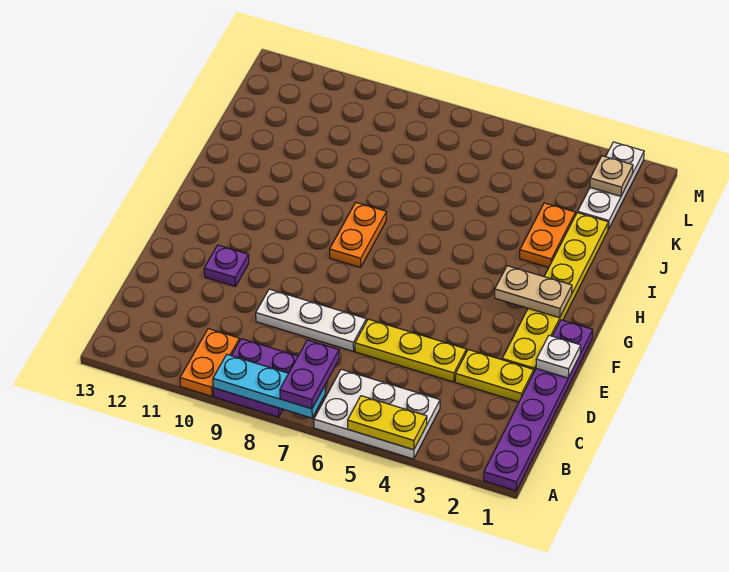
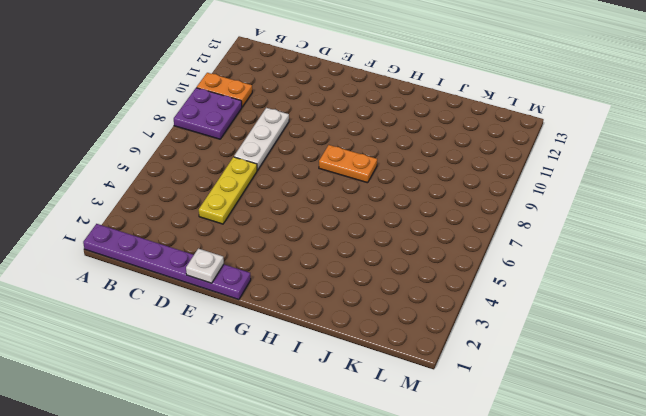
none -> white plate A4:B6 level 1
none -> yellow plate D2:D3 level 1
none -> yellow plate E2:J2 level 1

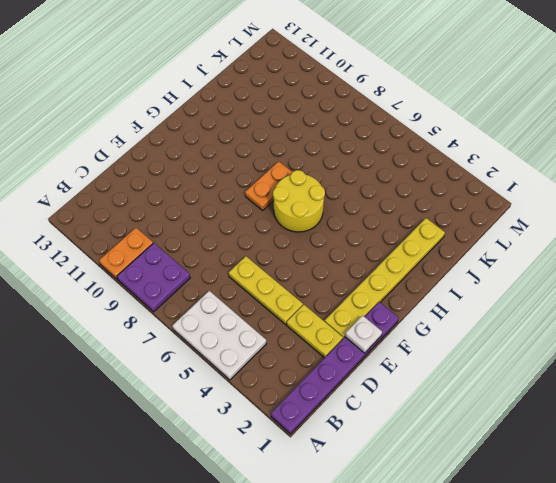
yellow round brick G6:H7 level 1 -> none
none -> white plate D7:D9 level 1
none -> purple plate E11 level 1
none -> orange plate I3:J3 level 1

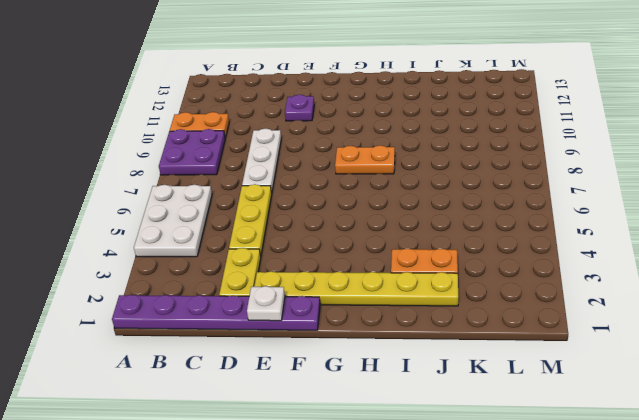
none -> white plate K2:M2 level 1
none -> yellow plate A4:A5 level 2
none -> cyan plate A7:A9 level 2

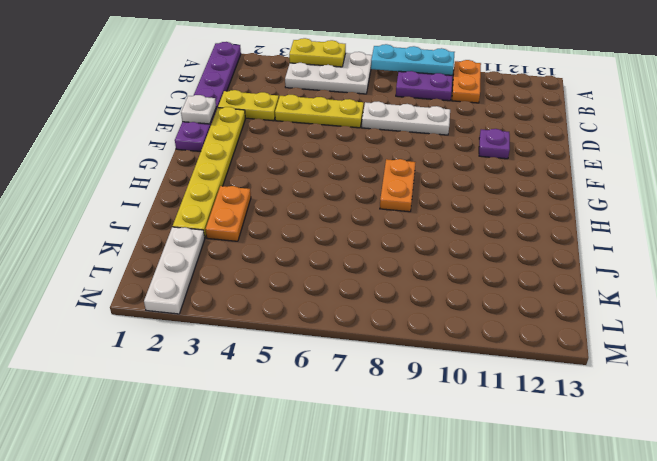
none -> tan plate G2:G3 level 2
none -> tan plate L2 level 2
none -> purple plate A7:B7 level 3

